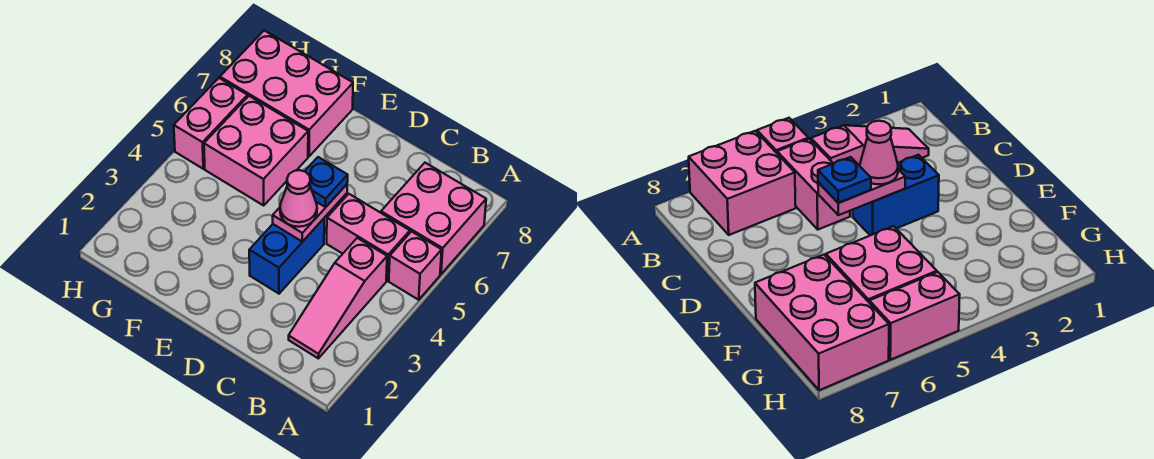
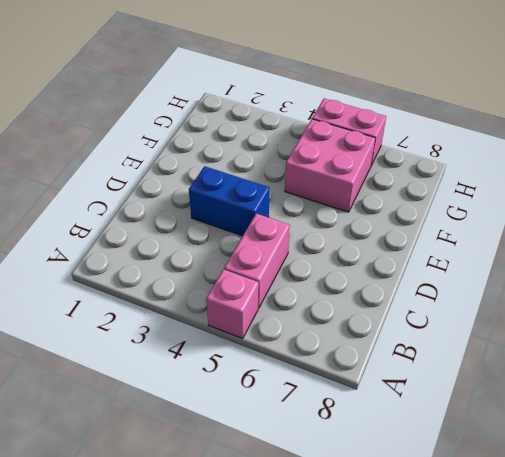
none -> pink brick A6:B7 level 1
none -> pink slope B2:B4 level 1 top 4

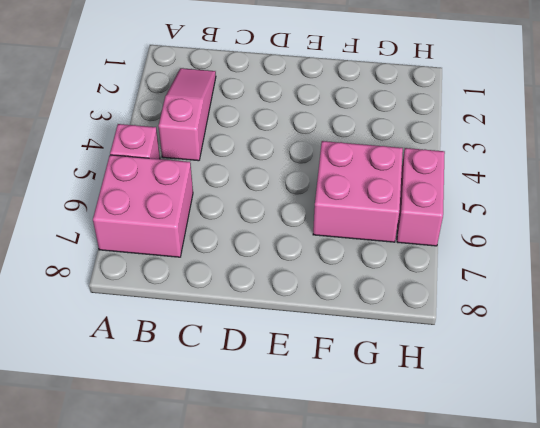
none -> pink brick B5:C5 level 1
none -> blue brick D3:D4 level 1

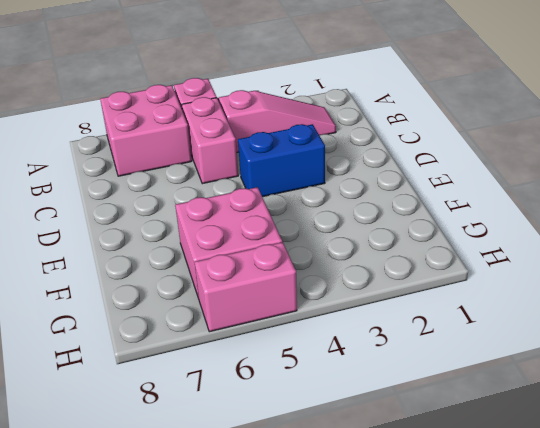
none -> pink brick F7:H8 level 1
none -> pink plate D4:D5 level 2

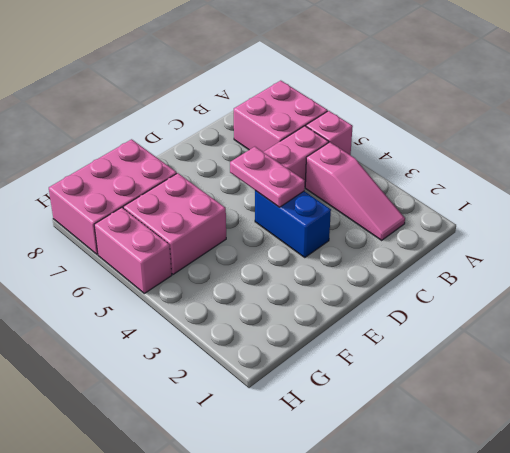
none -> pink cone D4 level 3
none -> blue plate D5 level 3

